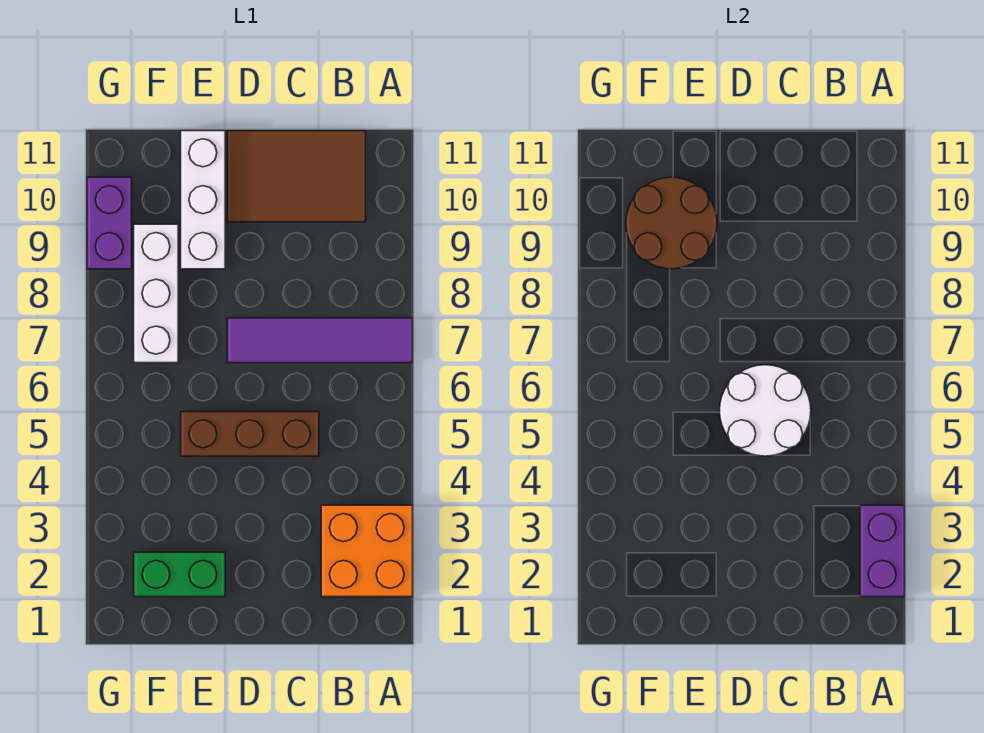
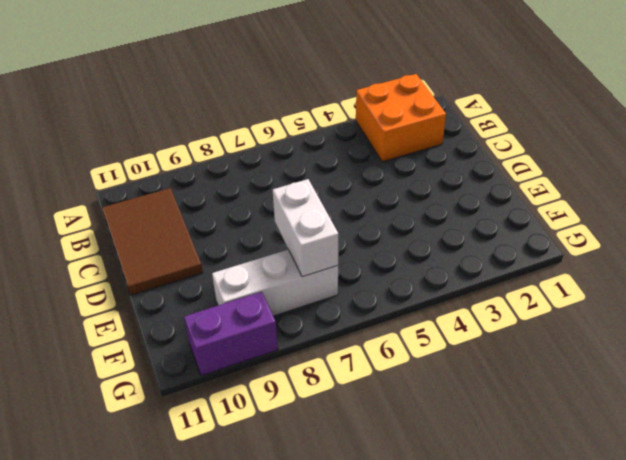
white brick E7:F7 level 2 -> none
none -> purple tile A7:D7 level 1
none -> brown brick C5:E5 level 1

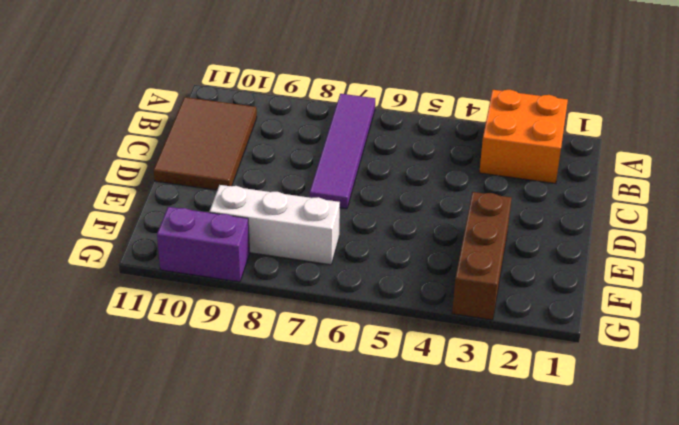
brown brick E3:G3 level 1 -> brown brick C5:E5 level 1
none -> green brick E2:F2 level 1
none -> white brick E9:E11 level 1

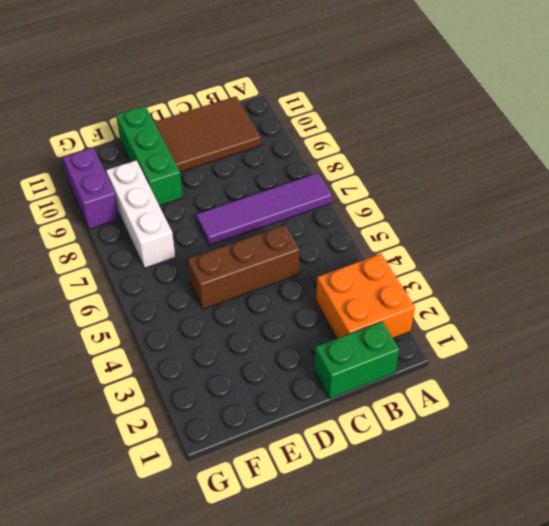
green brick B1:C1 level 1 -> green brick E2:F2 level 1
green brick E9:E11 level 1 -> white brick E9:E11 level 1
none -> purple brick A2:A3 level 2
none -> white round brick C5:D6 level 2

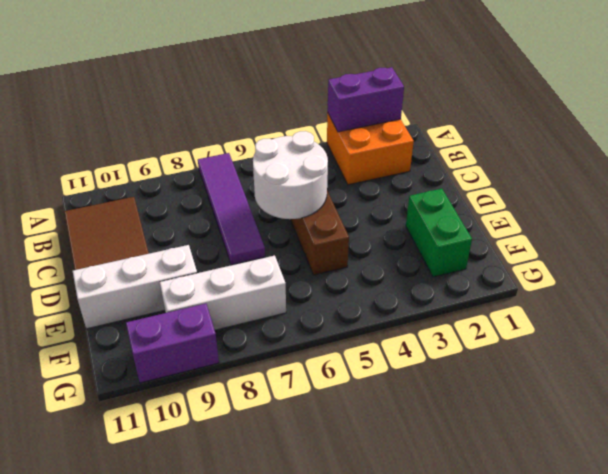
none -> brown round brick E9:F10 level 2

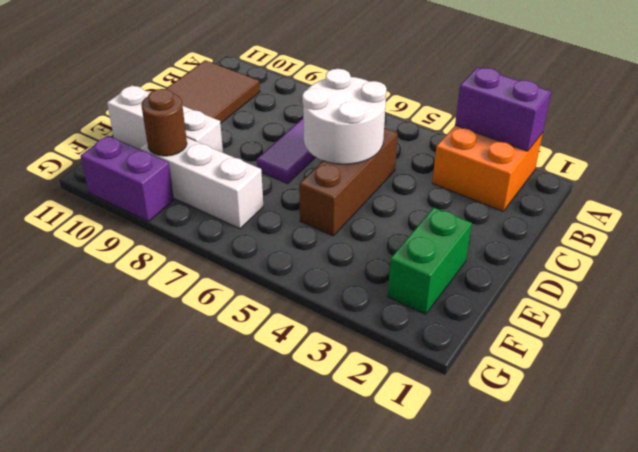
brown round brick F9 level 2 -> brown round brick E9:F10 level 2

